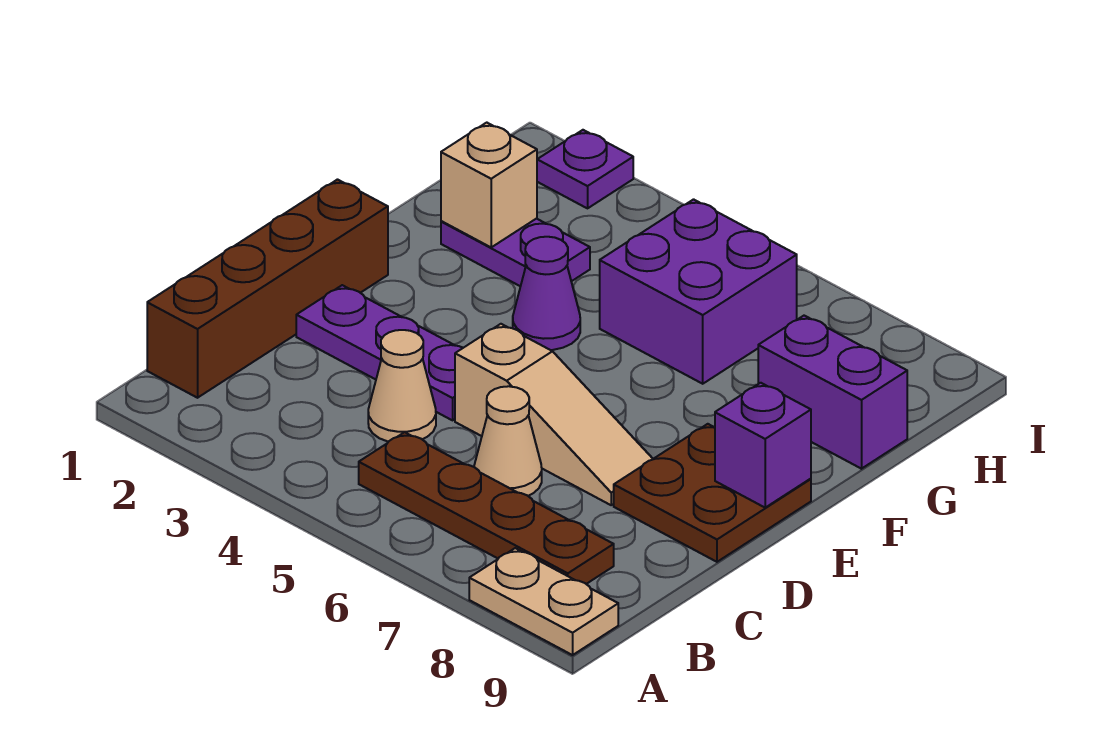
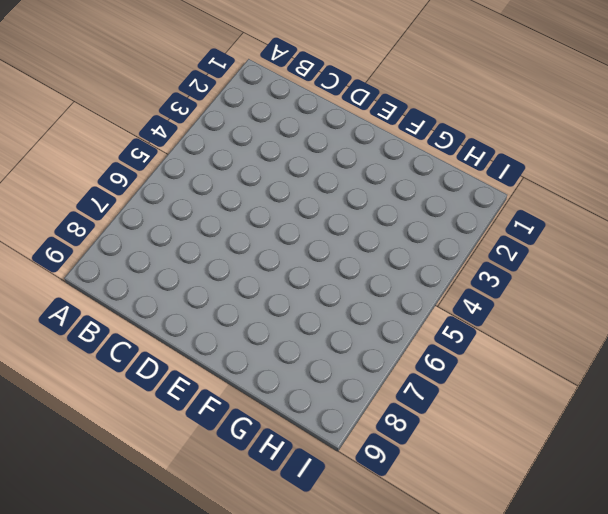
none -> tan plate A8:A9 level 1
none -> brown brick B1:E1 level 1
none -> brown plate B5:B8 level 1

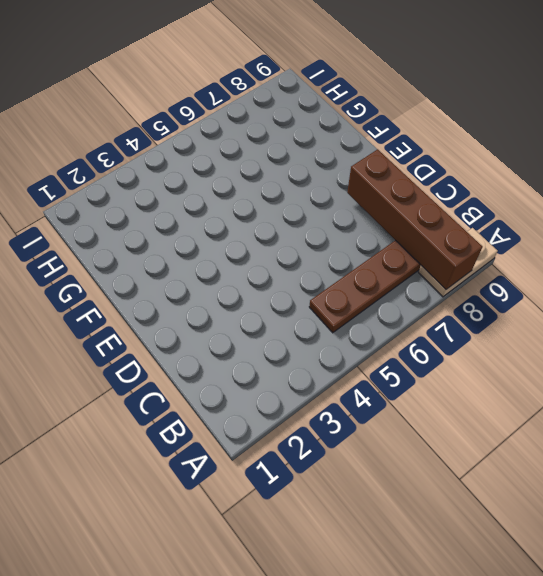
brown brick A8:D8 level 2 -> brown brick B1:E1 level 1
none -> tan cone C4 level 1
none -> tan cone C6 level 1
none -> purple plate D2:D4 level 1

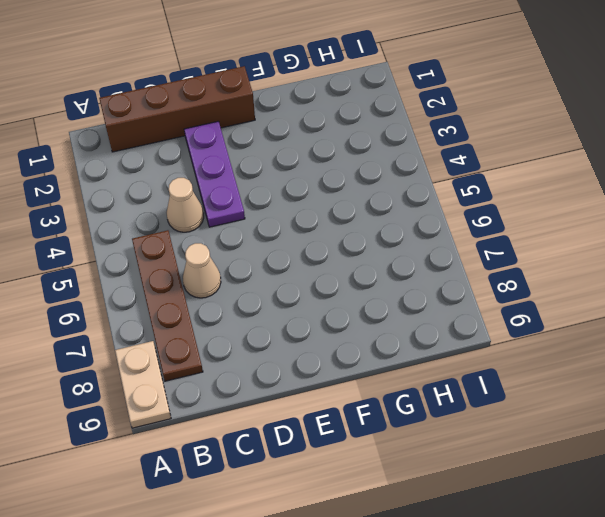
none -> tan slope D5:D7 level 1 top 5
none -> brown plate D8:E9 level 1
none -> purple cone F4 level 1

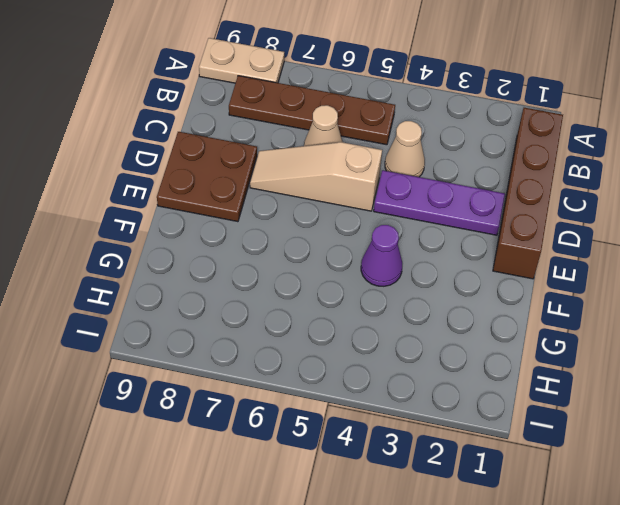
none -> purple plate G2:G3 level 1
none -> purple brick G5:H6 level 1
none -> purple brick G8:G9 level 1

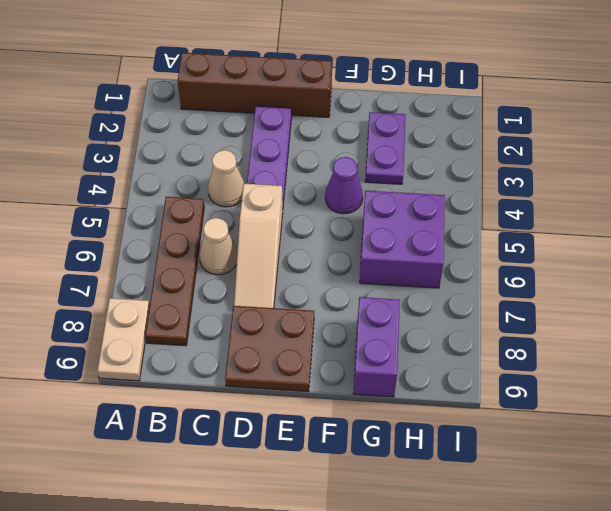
none -> purple plate I2 level 1
none -> purple brick E9 level 2
none -> tan brick G2 level 2

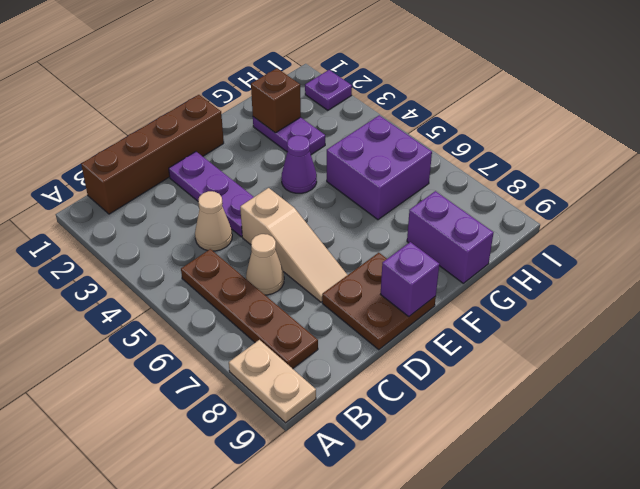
brown brick G2 level 2 -> tan brick G2 level 2

